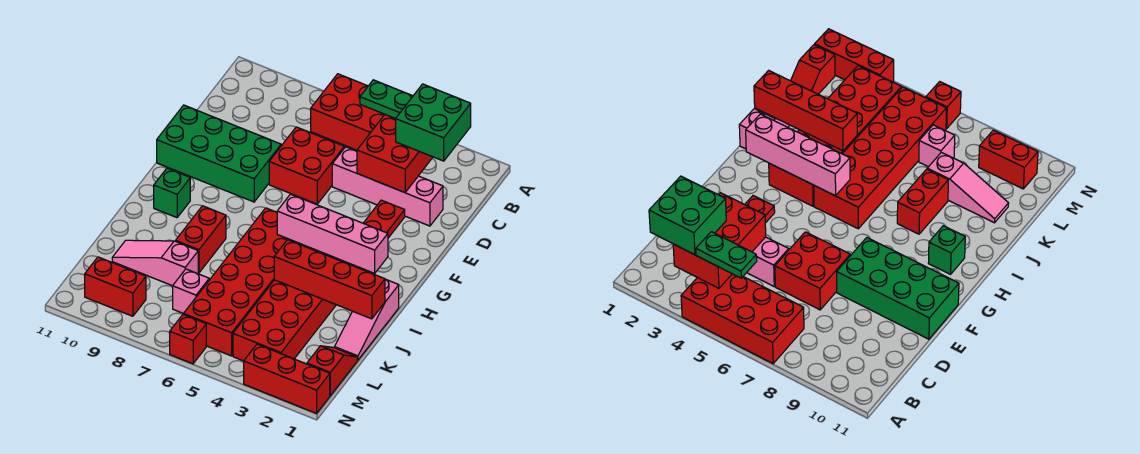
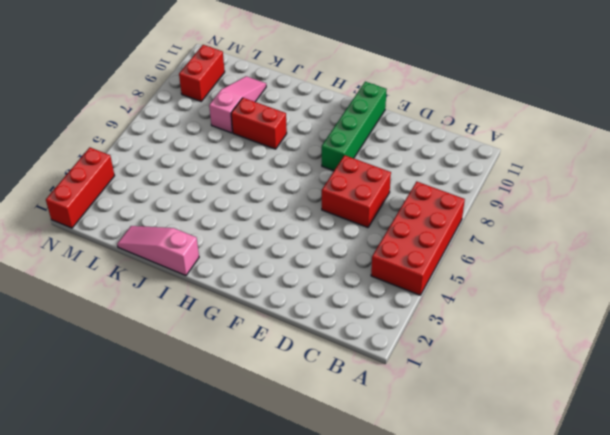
green brick F8:F11 level 1 -> green brick E8:F11 level 1
none -> pink brick D2:D5 level 1
none -> red plate E3:F3 level 1
none -> red brick H3:M4 level 1

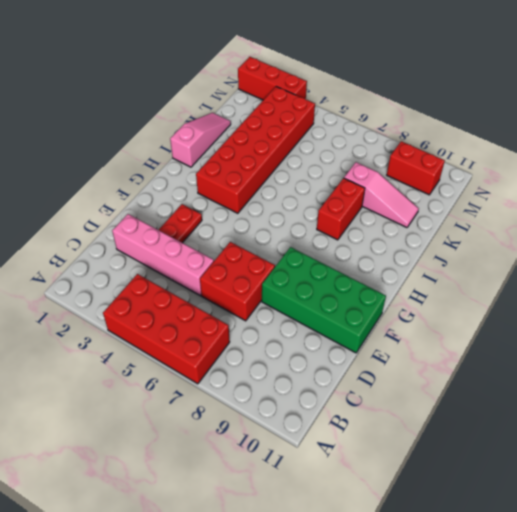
none -> red brick H5:M6 level 1
none -> green brick H10 level 1
none -> red slope L1:M1 level 1 top M

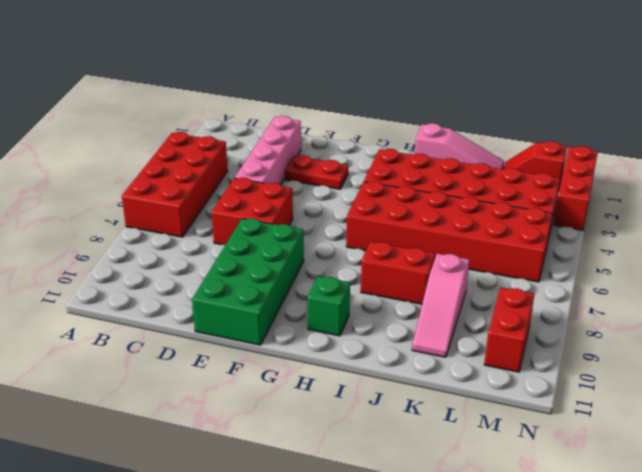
none -> pink brick L7 level 1
none -> red brick N6 level 1
none -> red brick B3:D4 level 2

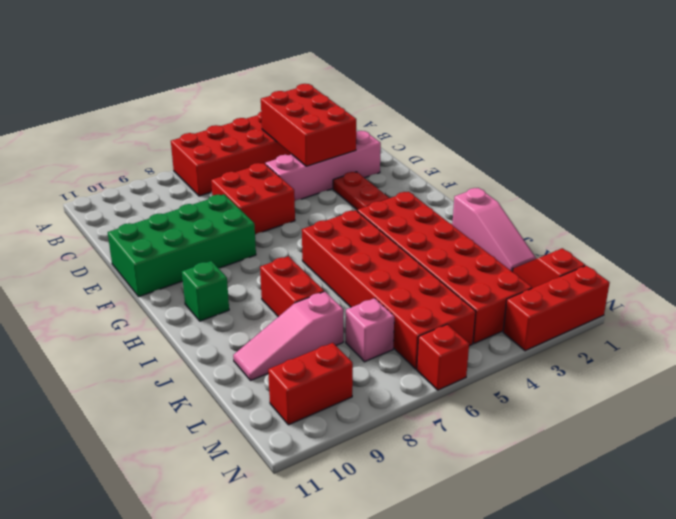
none -> pink brick H2:H5 level 2
none -> red brick J1:J4 level 2
none -> green brick B2:C3 level 3

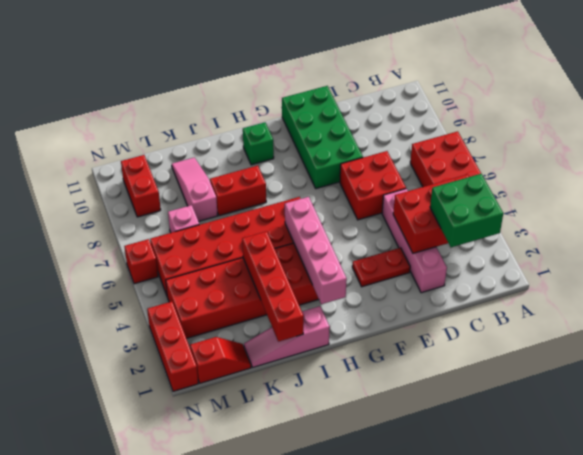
none -> green plate B4:B5 level 3

